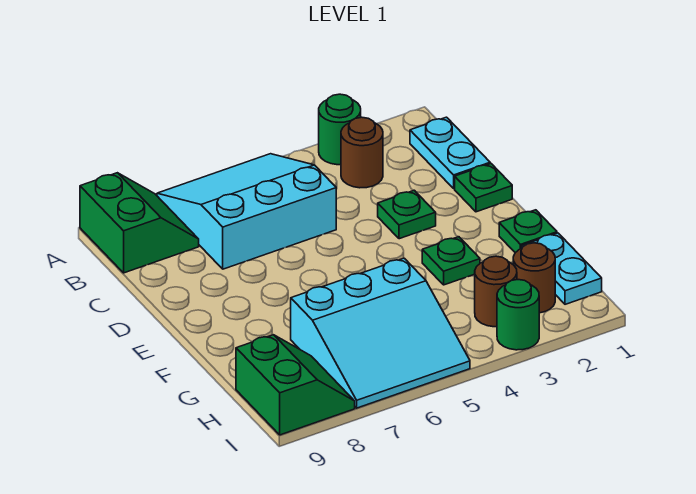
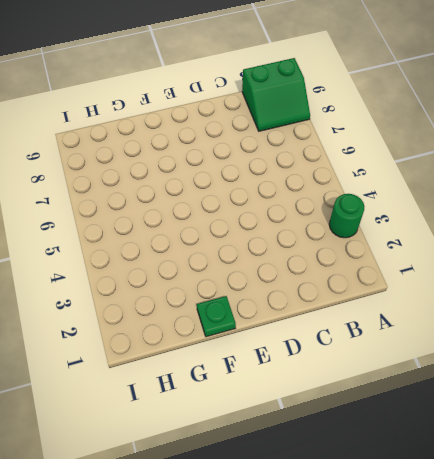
none -> cyan slope A5:C7 level 1 top C
none -> cyan plate B1:C1 level 1
none -> brown round brick B3 level 1

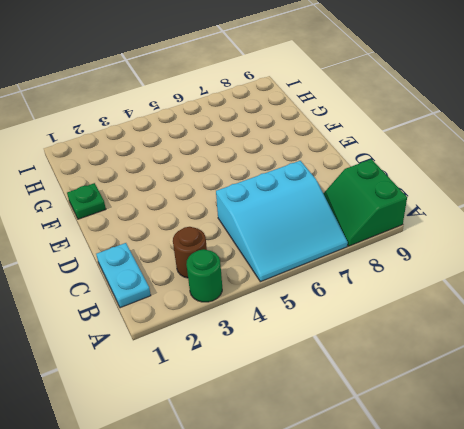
none -> green plate D1 level 1
none -> green plate D3 level 1
none -> green plate F3 level 1

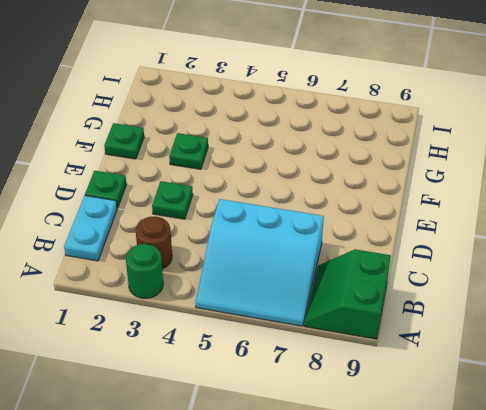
none -> cyan plate G1:H1 level 1
none -> cyan slope G5:I7 level 1 top G
none -> brown round brick H2 level 1

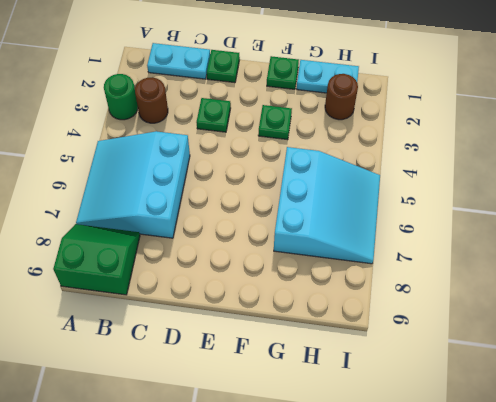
none -> brown round brick H3 level 1
none -> green slope H8:I9 level 1 top 9
none -> green round brick I3 level 1

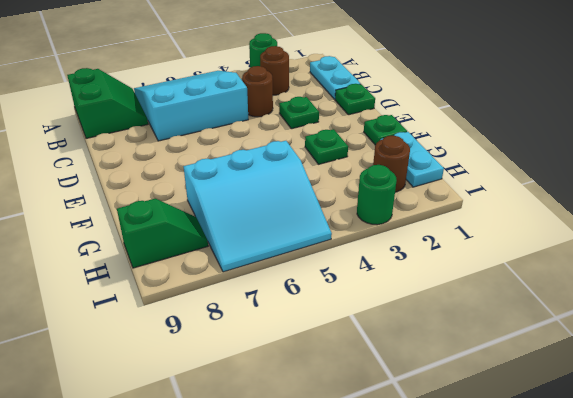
brown round brick C4 level 1 -> brown round brick H3 level 1
green slope H8:H9 level 1 top 9 -> green slope H8:I9 level 1 top 9

